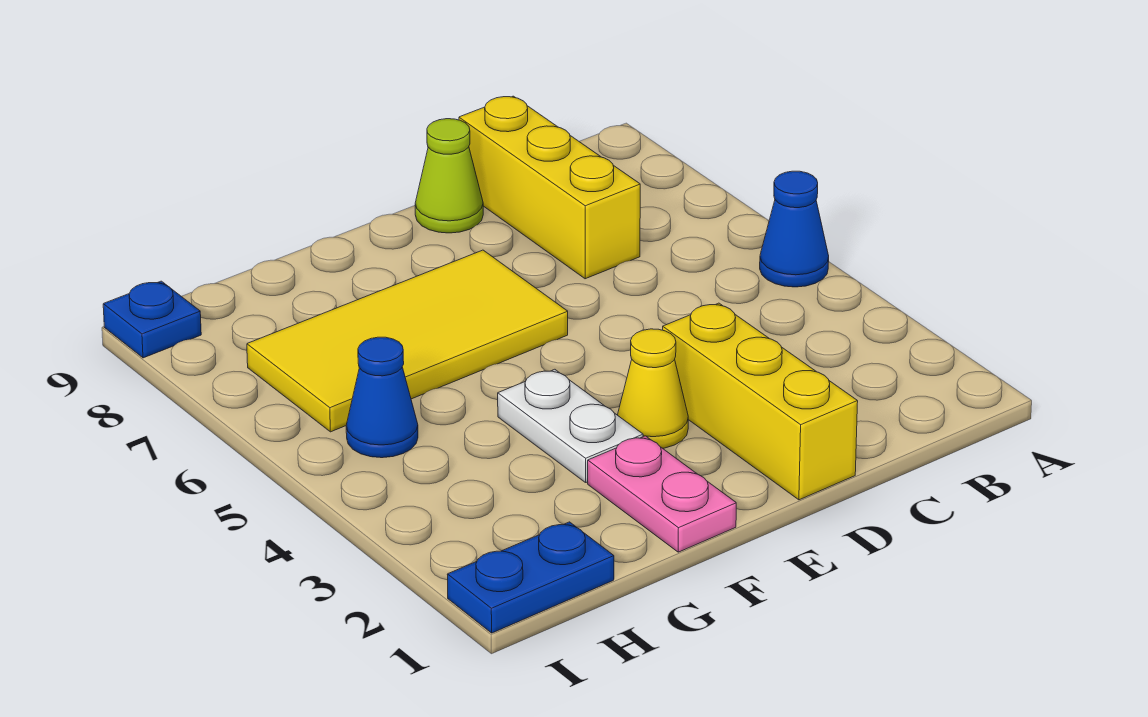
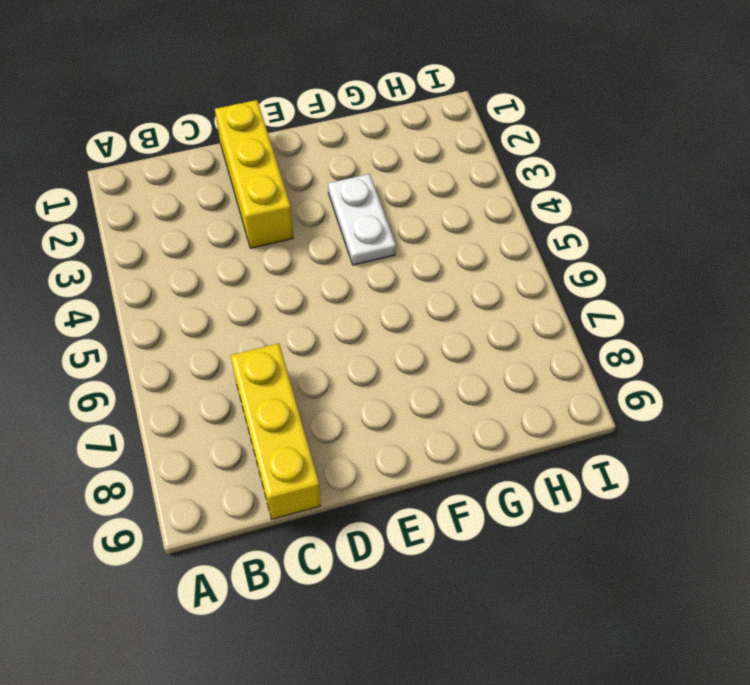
none -> blue cone A5 level 1
none -> lime cone D9 level 1

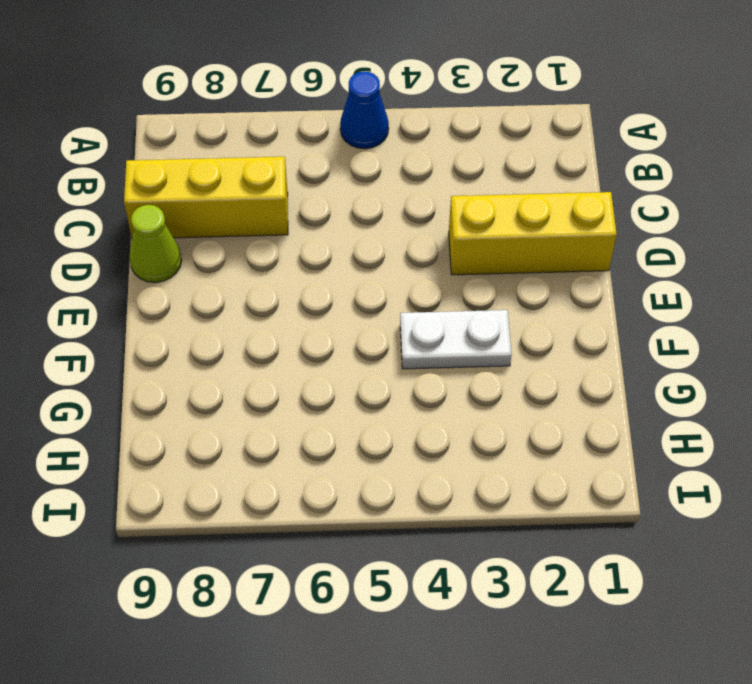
none -> yellow cone E3 level 1
none -> yellow tile E6:H7 level 1

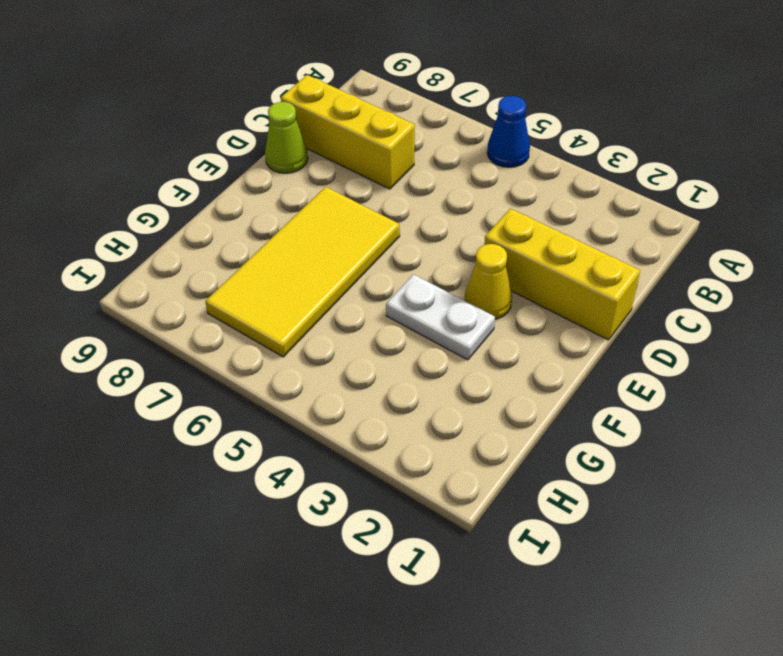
none -> pink plate F1:F2 level 1
none -> blue plate H1:I1 level 1

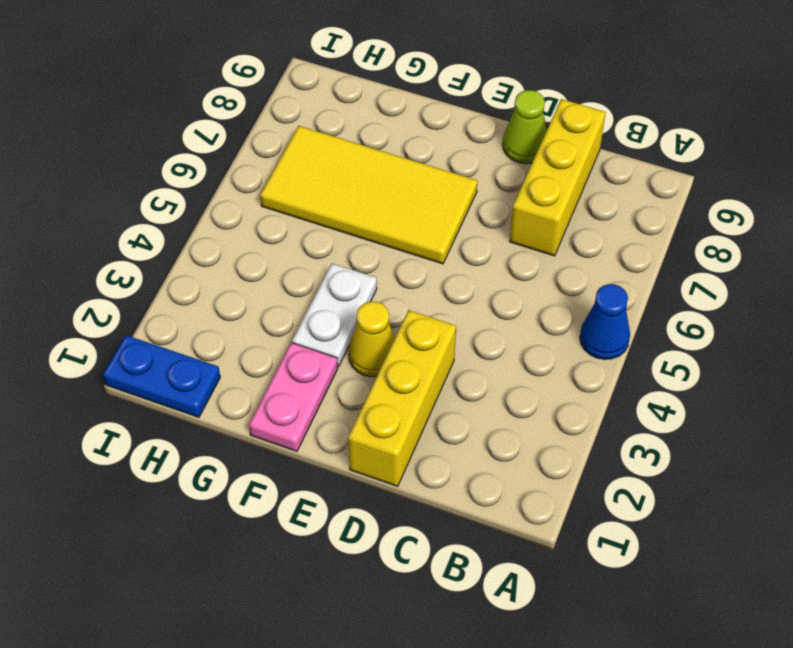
none -> blue cone H5 level 1
none -> blue plate I9 level 1

